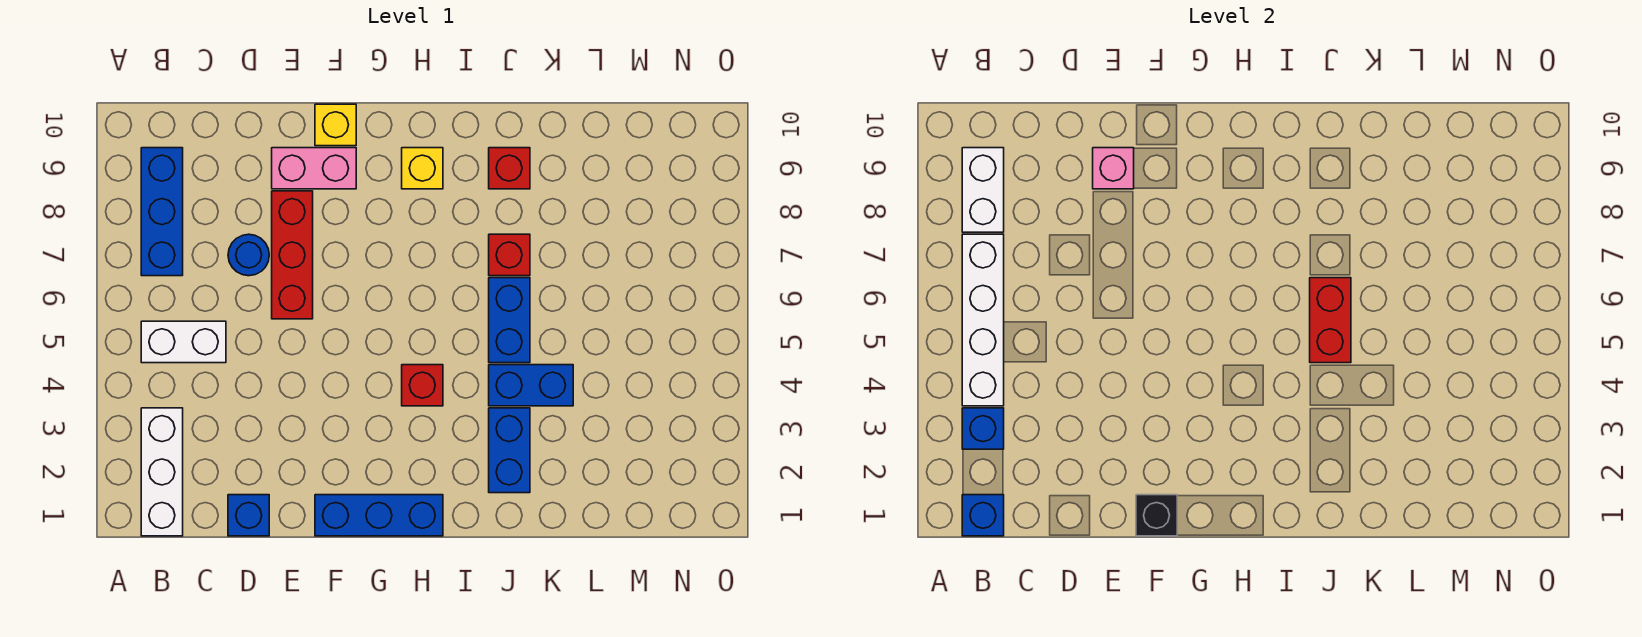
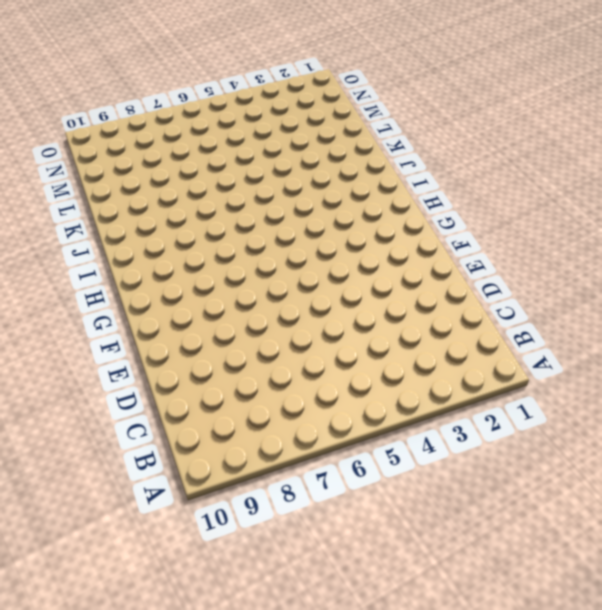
none -> white brick B1:B3 level 1
none -> white brick B5:C5 level 1
none -> blue brick B7:B9 level 1

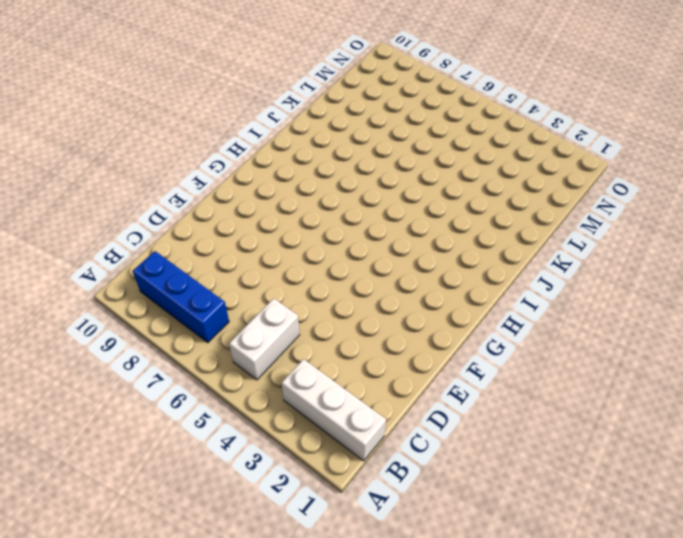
none -> blue brick D1 level 1
none -> blue round brick D7 level 1
none -> red brick E6:E8 level 1

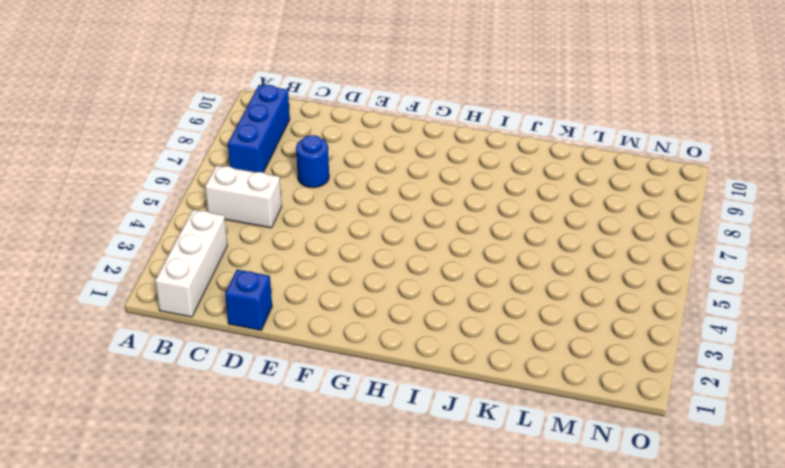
none -> red brick E6:E8 level 1
none -> pink brick E9:F9 level 1
none -> blue brick F1:H1 level 1

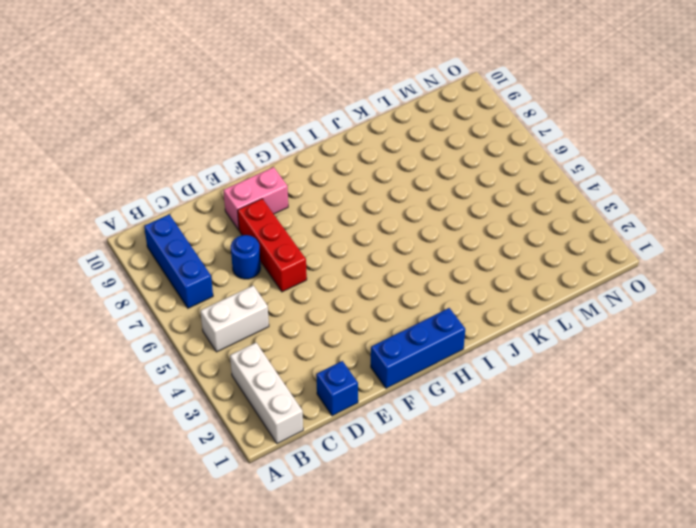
none -> yellow brick F10 level 1
none -> red brick H4 level 1
none -> yellow brick H9 level 1

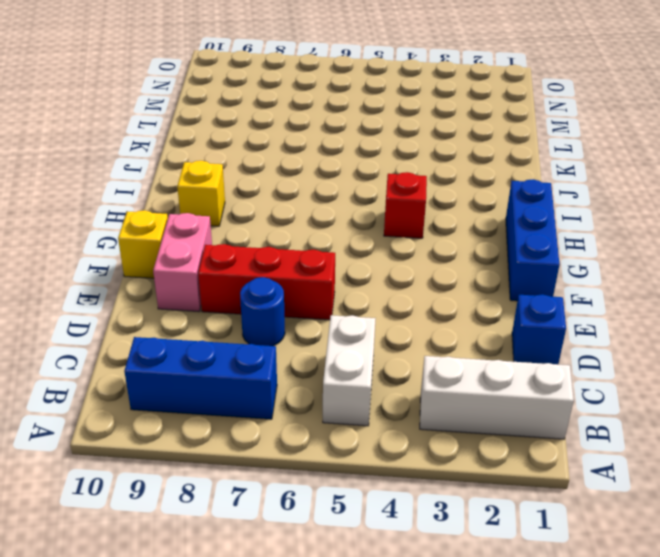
none -> blue brick J2:J3 level 1
none -> blue brick J4:K4 level 1
none -> blue brick J5:J6 level 1

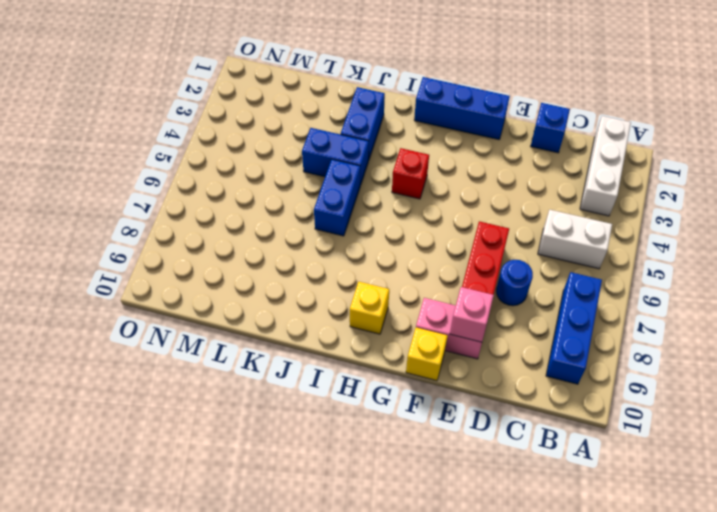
none -> red brick J7 level 1
none -> red brick J9 level 1
none -> blue brick B1 level 2

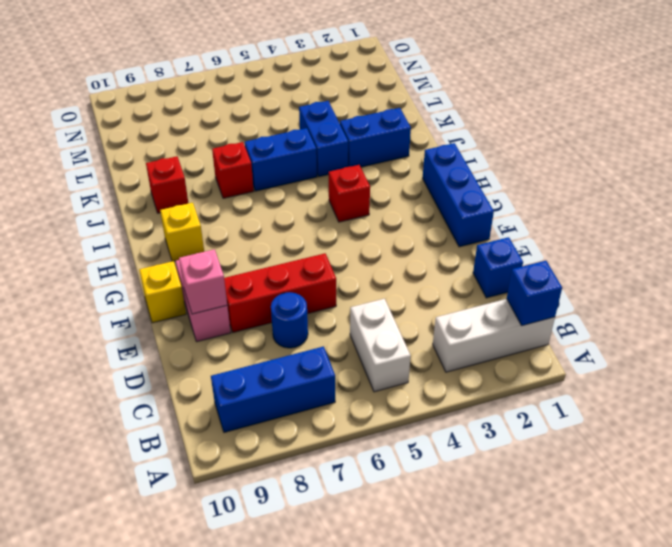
none -> blue brick B3 level 2
none -> white brick B4:B7 level 2
none -> white brick B8:B9 level 2

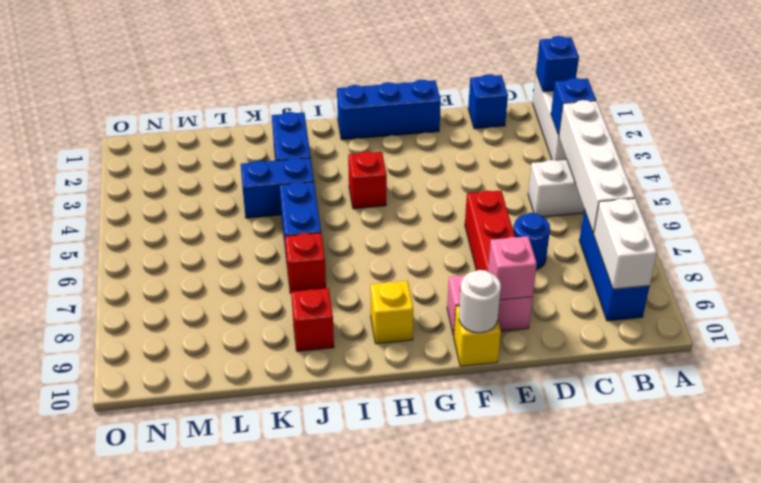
white round brick F10 level 2 -> none
none -> black brick F1 level 2
none -> red brick J5:J6 level 2

